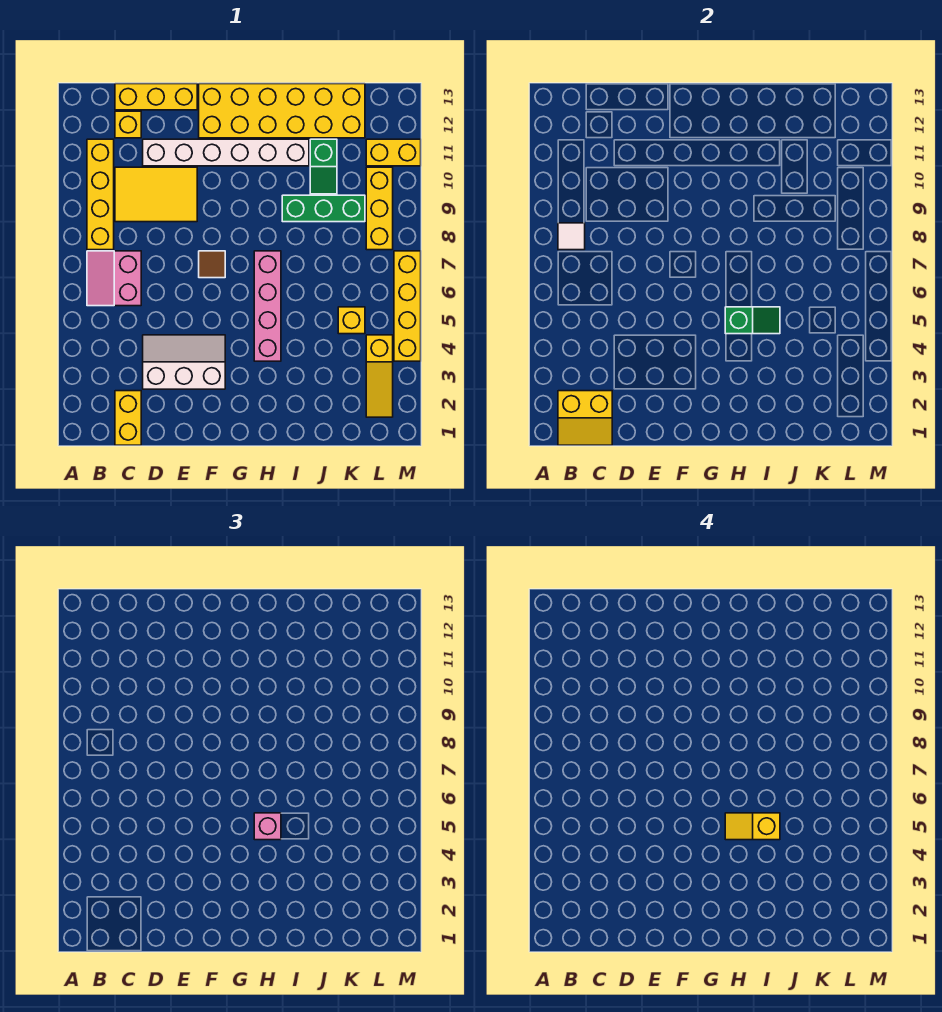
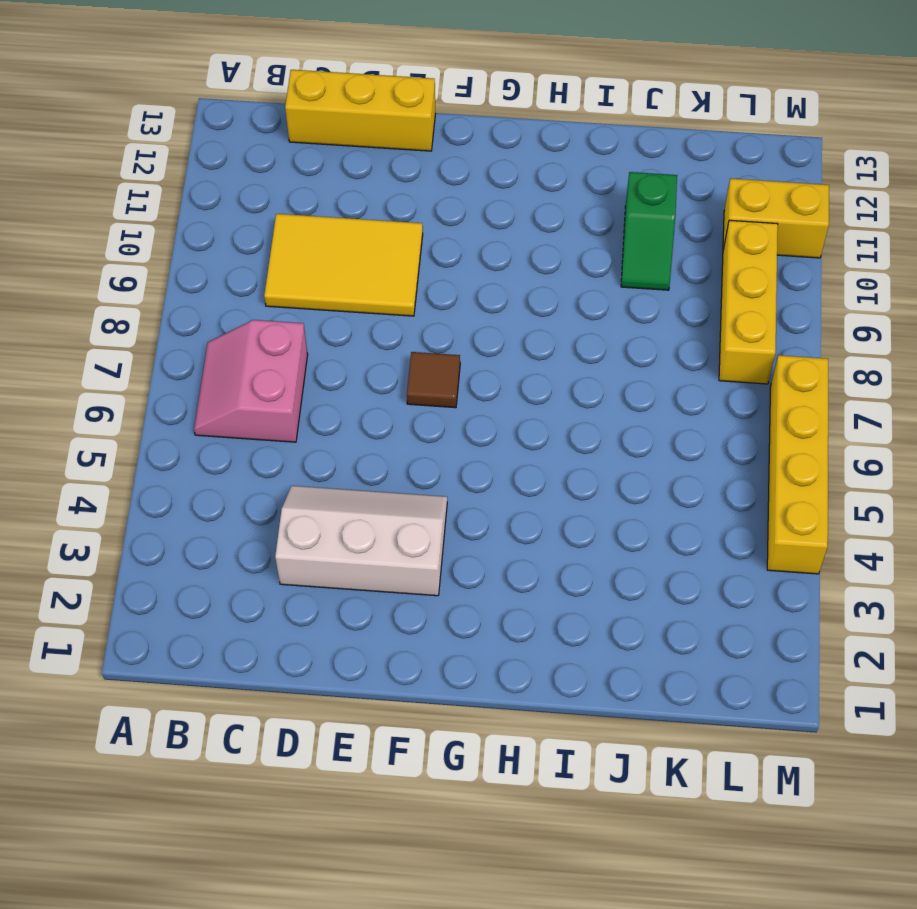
none -> yellow brick B8:B11 level 1
none -> yellow brick C1:C2 level 1
none -> yellow brick C12 level 1

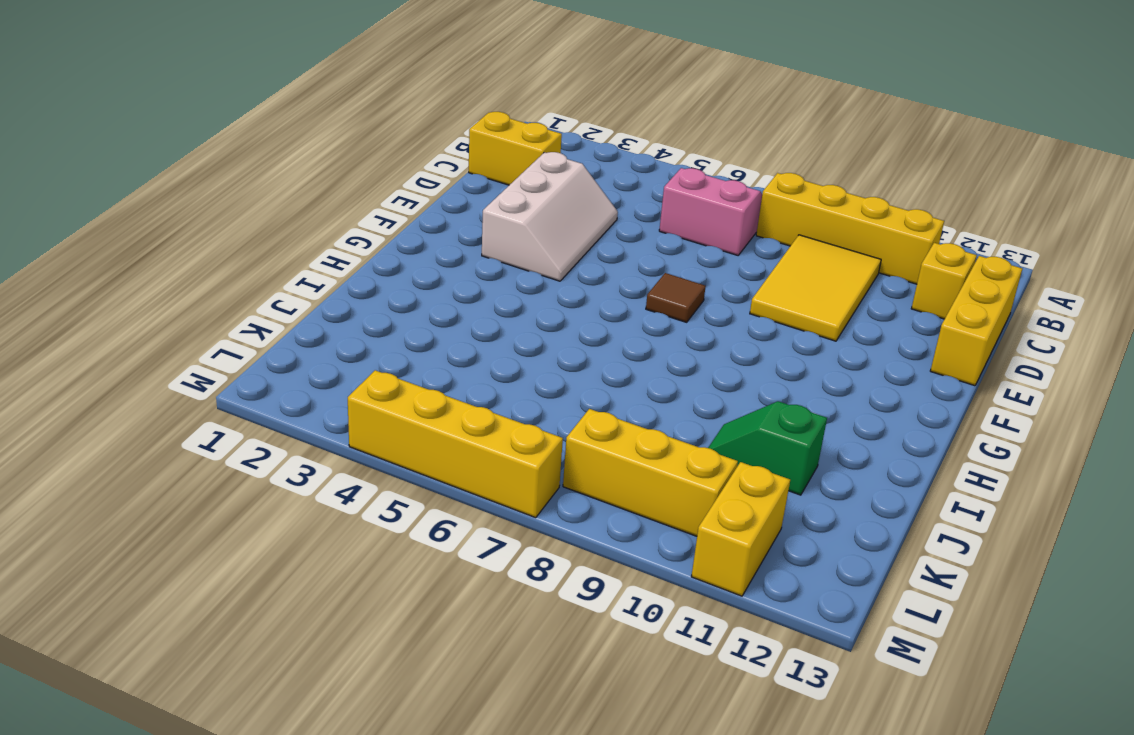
none -> white brick D11:I11 level 1
none -> yellow brick F12:K13 level 1
none -> pink brick H4:H7 level 1

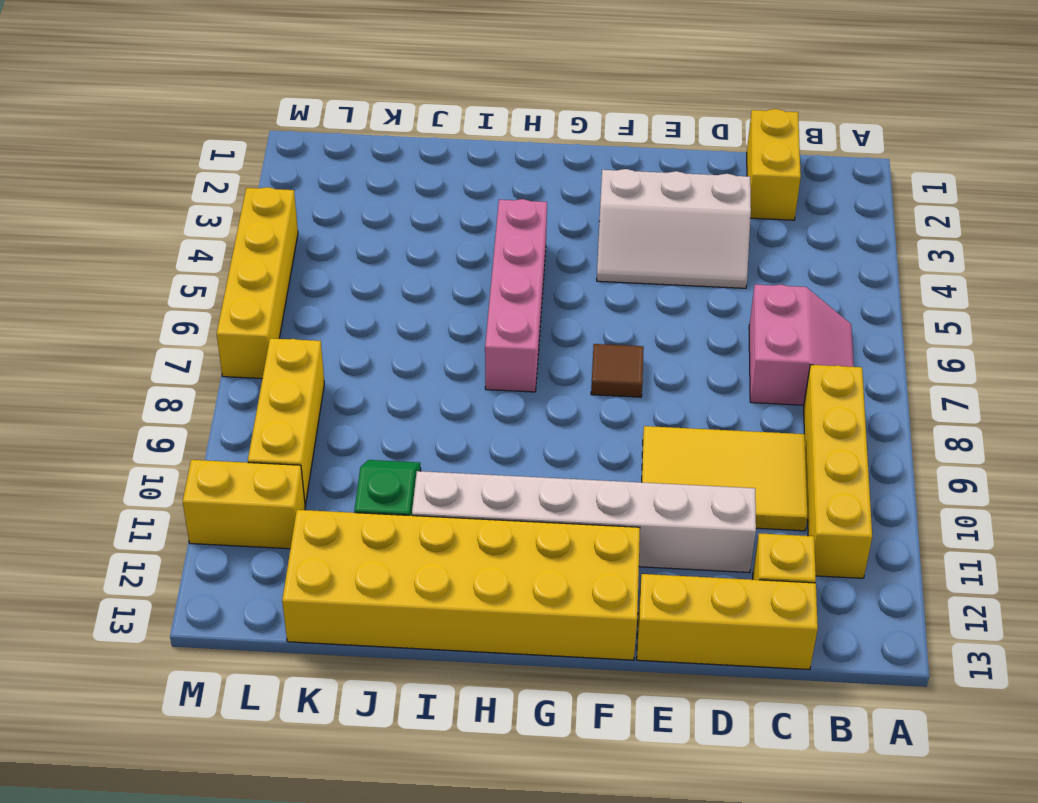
none -> green brick I9:K9 level 1
none -> yellow brick K5 level 1
none -> yellow slope L2:L4 level 1 top 4

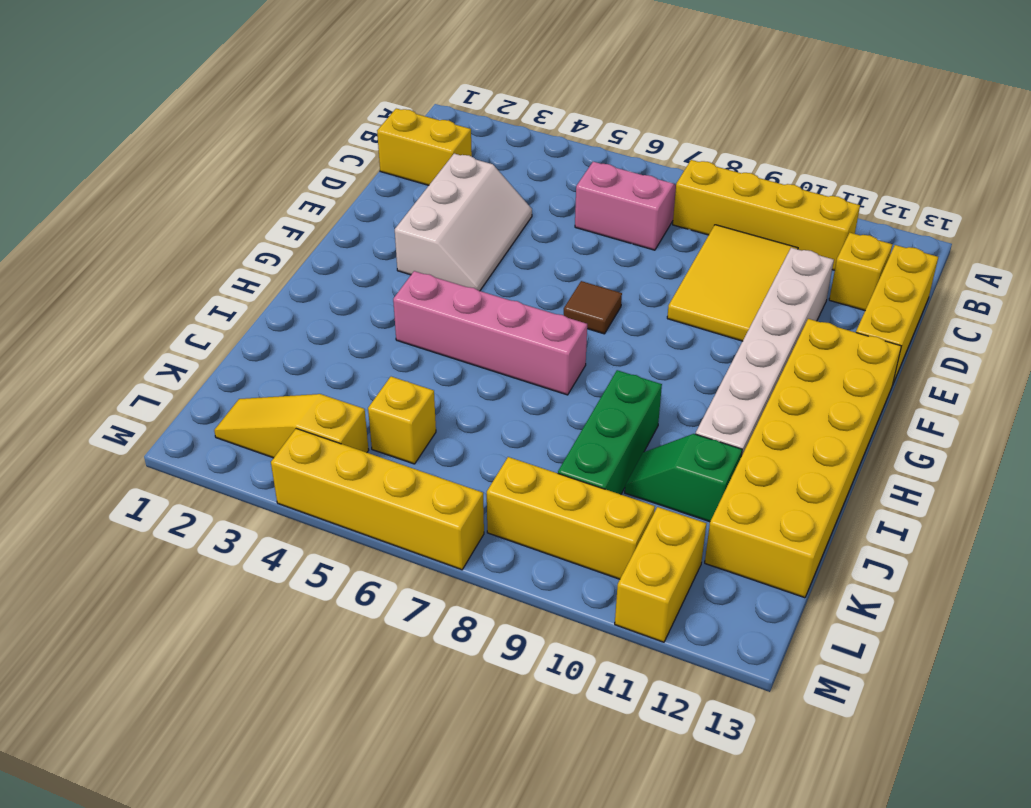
none -> yellow slope B1:C2 level 2 top 2
none -> white tile B8 level 2
none -> green slope H5:I5 level 2 top H

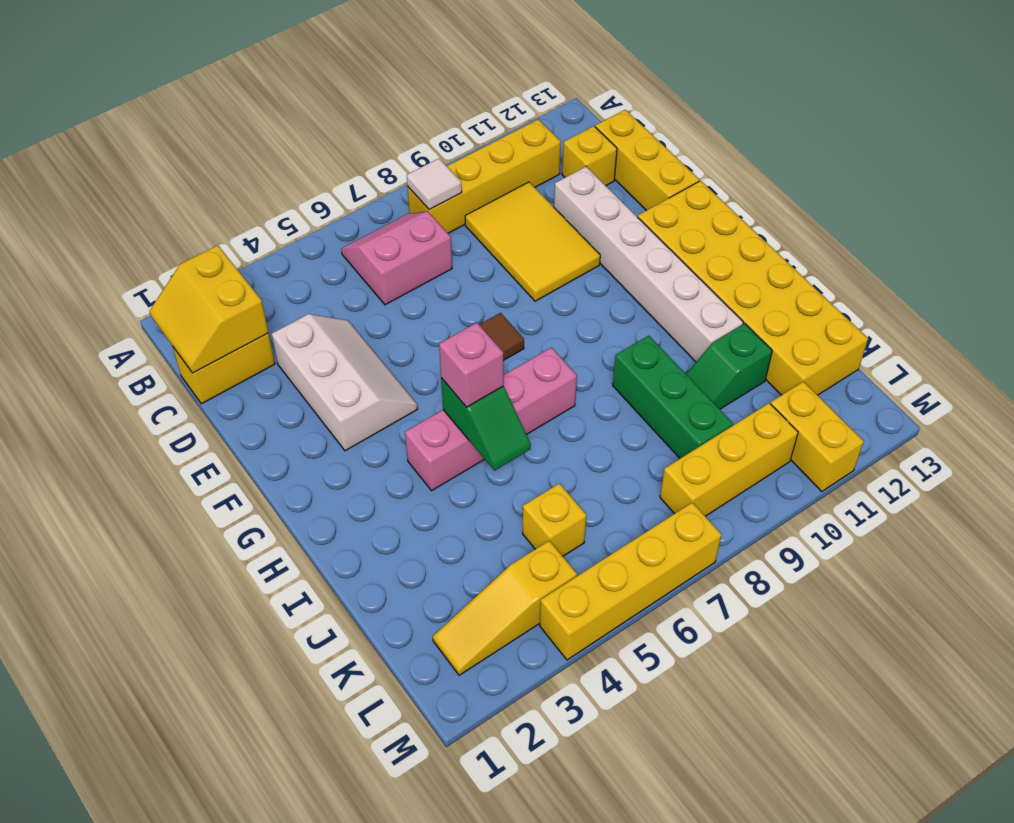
none -> yellow slope H5:I5 level 4 top I

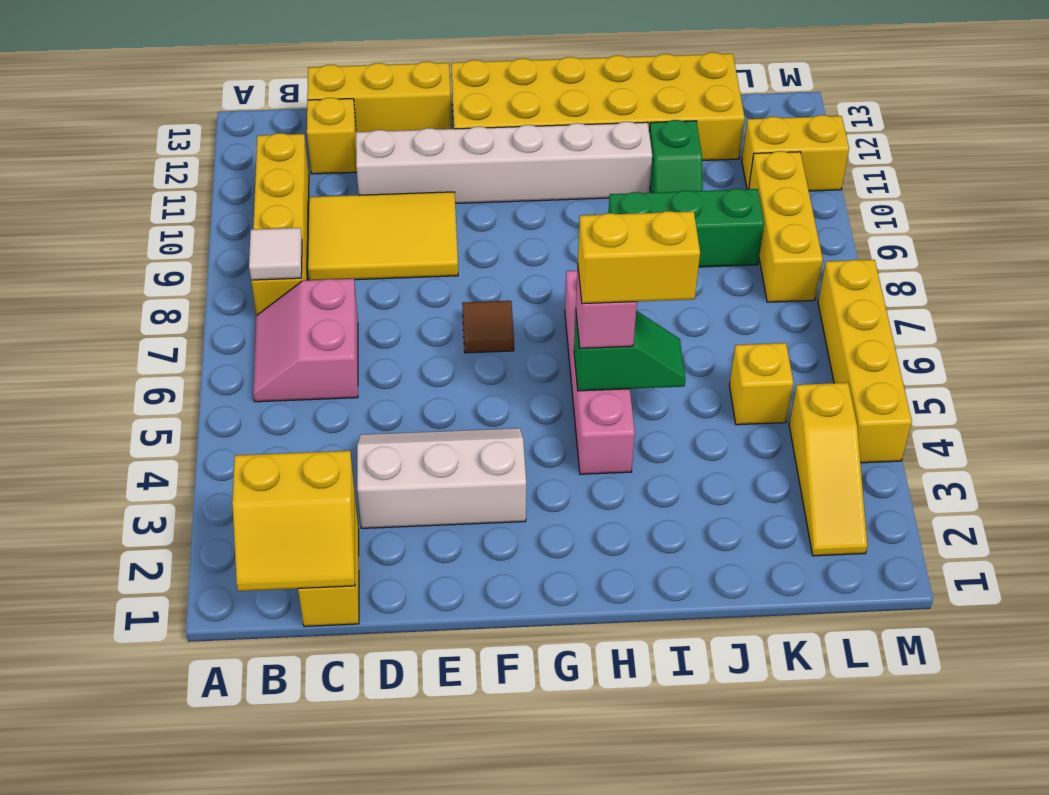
yellow brick H5:I5 level 4 -> yellow slope H5:I5 level 4 top I

